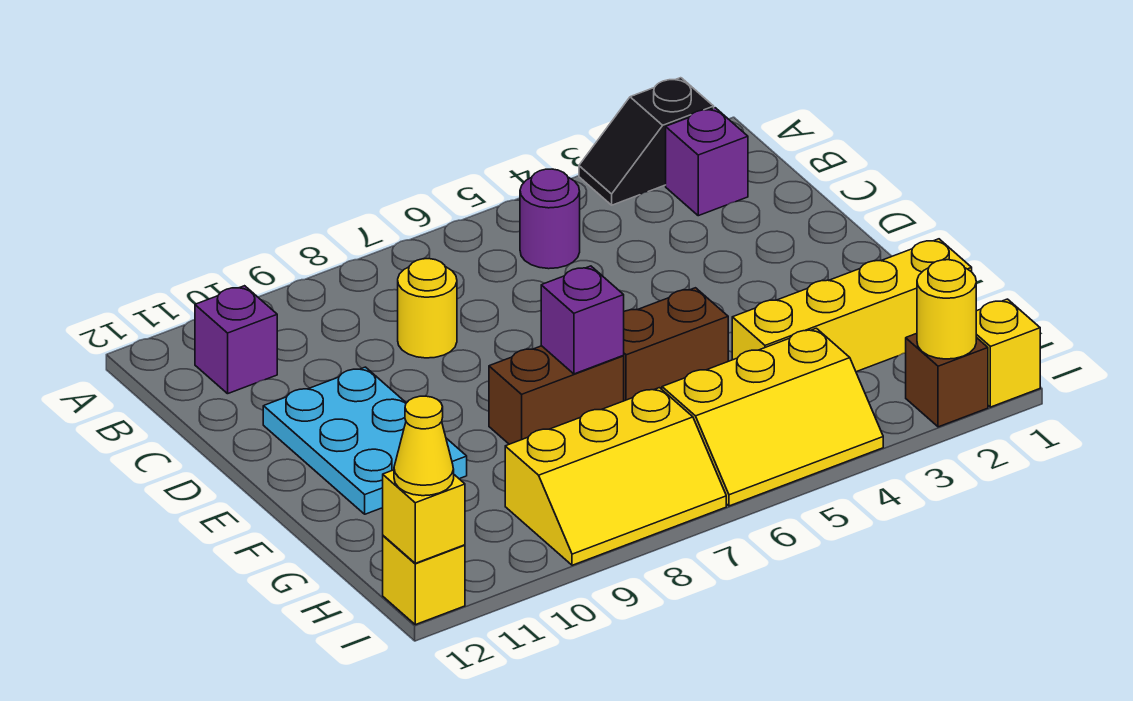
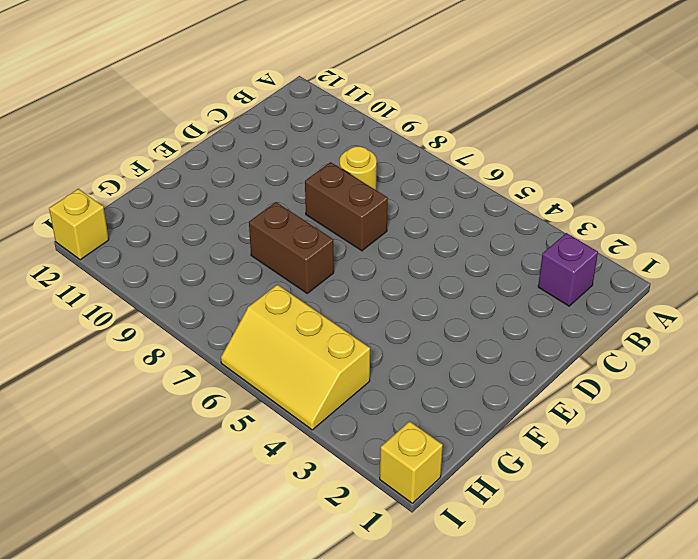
brown brick D7:D8 level 1 -> brown brick F5:F6 level 1
none -> black slope A2:A3 level 1 top 2
none -> purple round brick B5 level 1
none -> purple brick B11 level 1

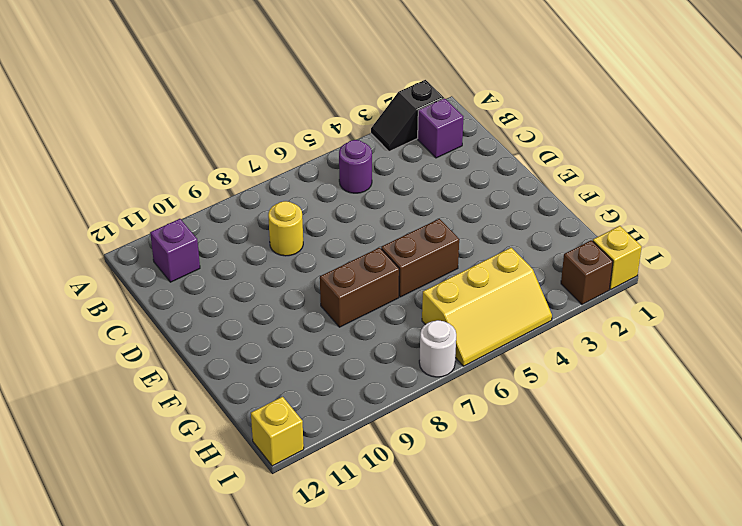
white round brick I7 level 1 -> yellow slope H7:I9 level 1 top H
none -> cyan plate D10:F11 level 1
none -> yellow brick G1:G4 level 1
none -> purple brick F7 level 2

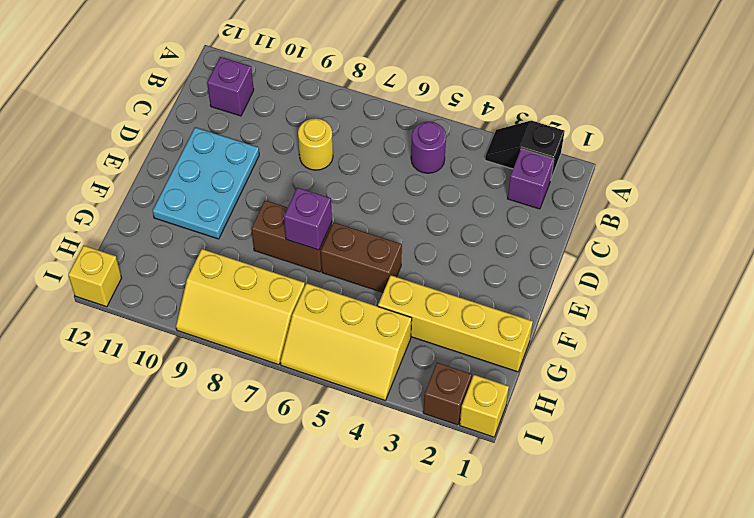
none -> yellow round brick I2 level 2
none -> yellow brick I12 level 2
none -> yellow cone I12 level 3

